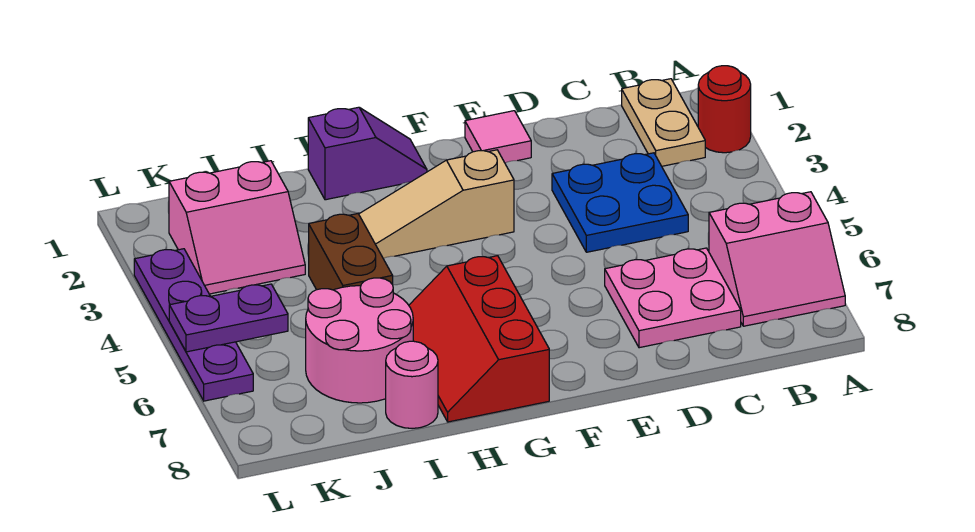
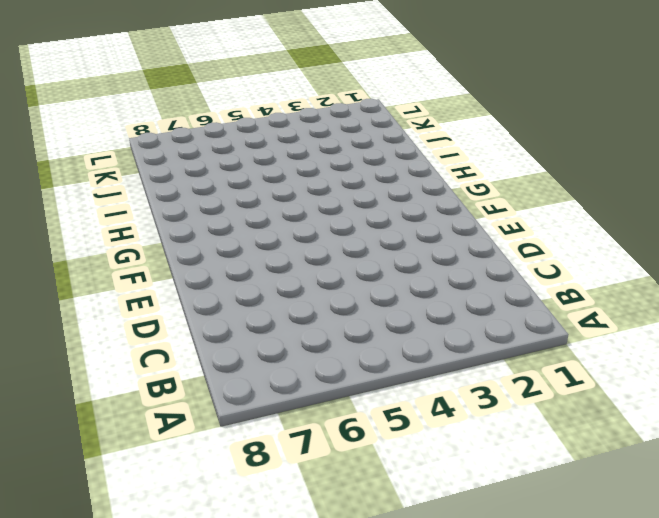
none -> red round brick A2 level 1
none -> pink slope A6:B7 level 1 top 6
none -> tan plate B1:B2 level 1

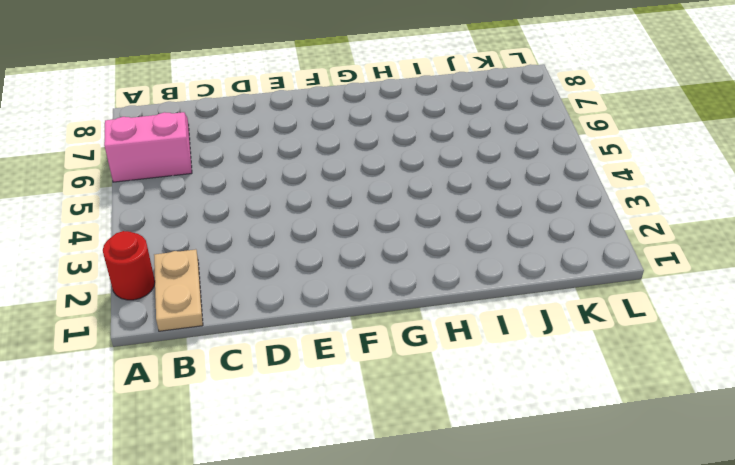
none -> blue plate C3:D4 level 1
none -> pink plate C6:D7 level 1
none -> pink tile E1 level 1

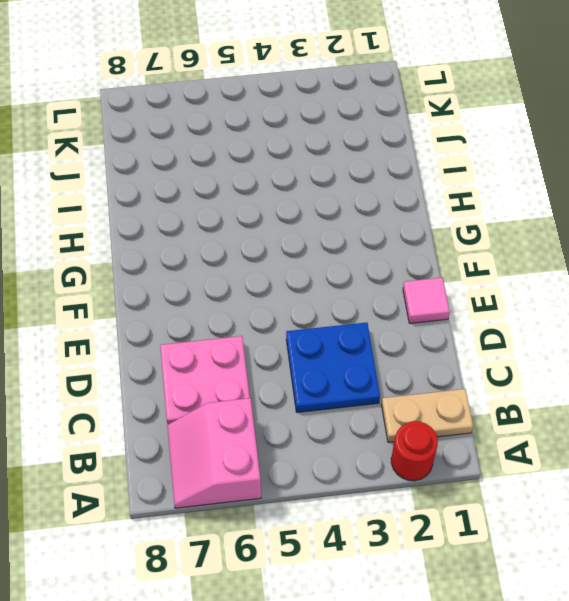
none -> tan slope F3:H3 level 1 top F
none -> purple slope G1:H1 level 1 top H
none -> red slope G6:H8 level 1 top G

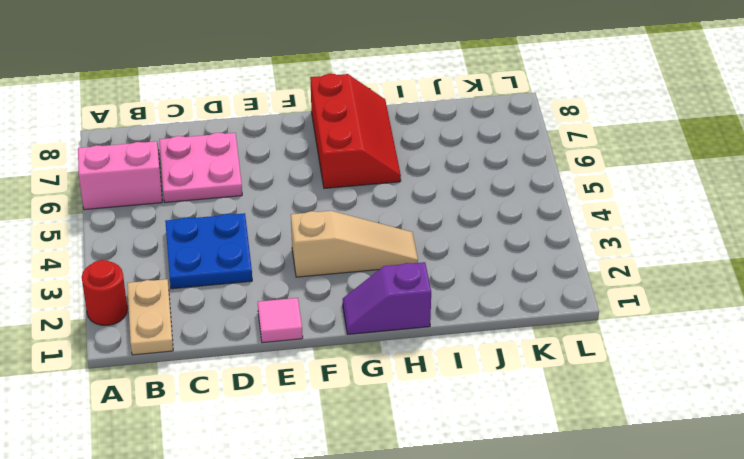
none -> brown brick I4:I5 level 1
none -> pink round brick I6:J7 level 1
none -> pink round brick I8 level 1

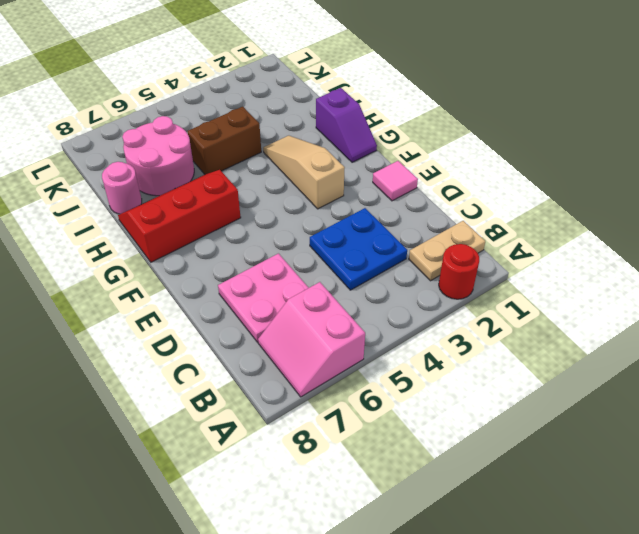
none -> pink slope J2:K3 level 1 top 2
none -> purple plate L3:L6 level 1
none -> purple plate K5:L5 level 2

